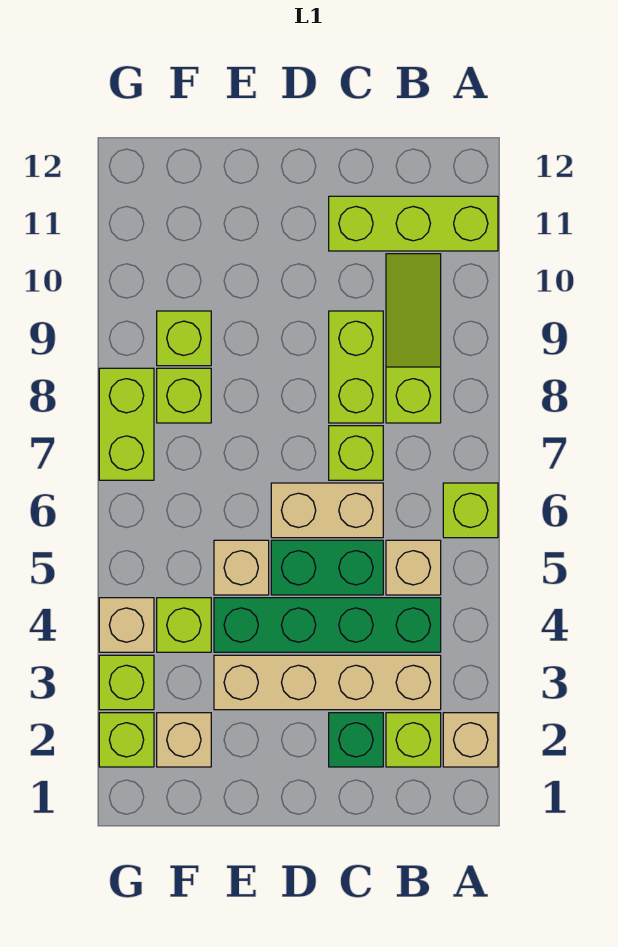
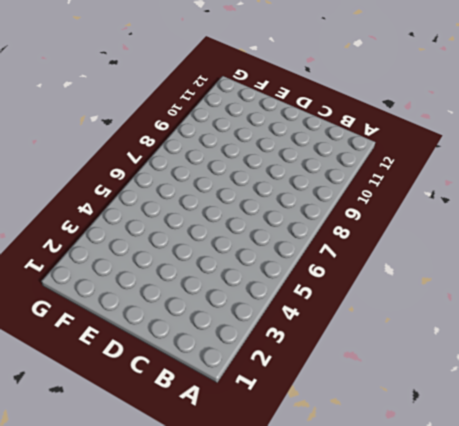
none -> tan brick A2 level 1
none -> lime brick A6 level 1
none -> lime brick A11:C11 level 1

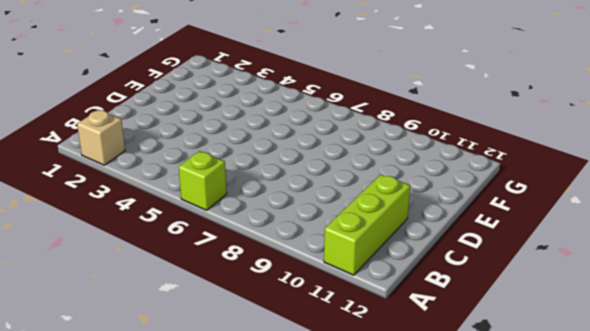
none -> lime brick B2 level 1
none -> tan brick B3:E3 level 1
none -> green brick B4:E4 level 1

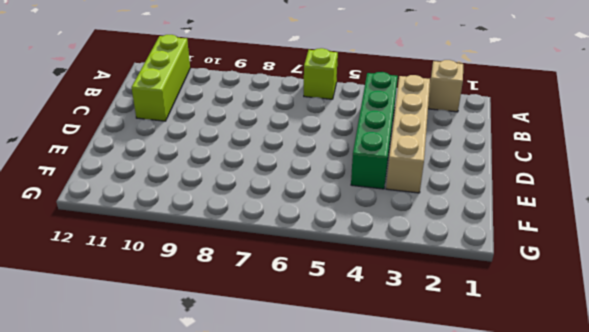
none -> lime brick B2 level 1
none -> tan brick B5 level 1
none -> lime slope B8:B10 level 1 top 8

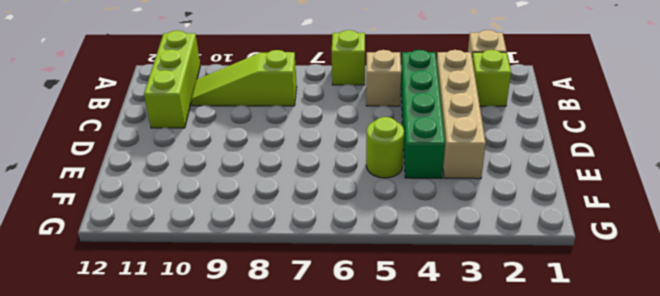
lime round brick E5 level 1 -> tan brick E5 level 1
none -> green brick C2 level 1
none -> green brick C5:D5 level 1
none -> tan brick C6:D6 level 1

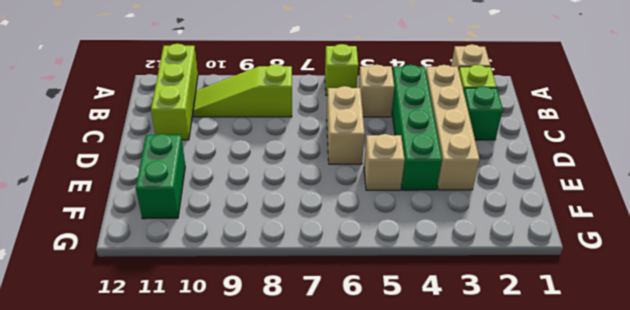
green brick E11:F11 level 1 -> green brick C5:D5 level 1
none -> lime brick C7 level 1
none -> lime brick C8:C9 level 1
none -> tan brick F2 level 1

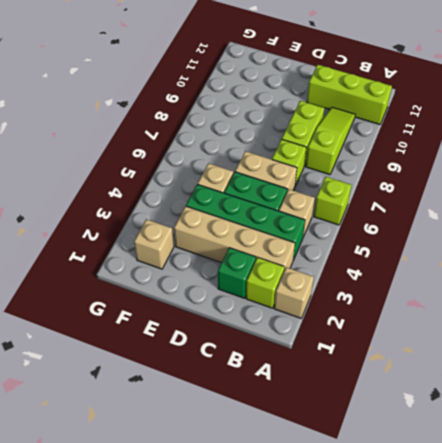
none -> lime brick F4 level 1
none -> lime brick F8 level 1
none -> lime brick F9 level 1

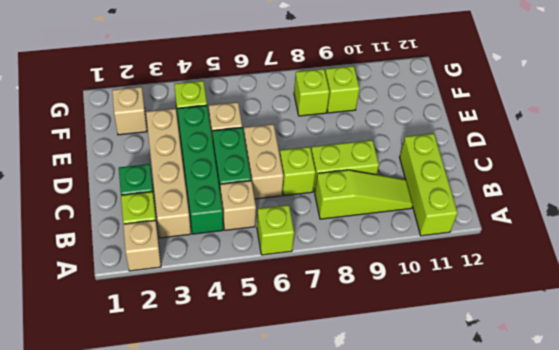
none -> lime brick G2 level 1
none -> lime brick G3 level 1
none -> tan brick G4 level 1

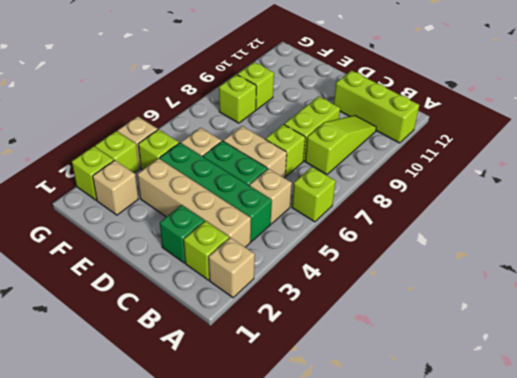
none -> lime brick G7:G8 level 1

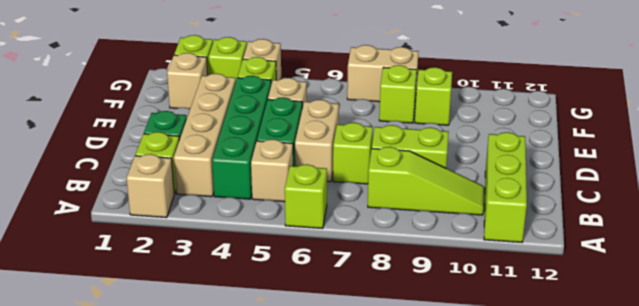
tan brick G7:G8 level 1 -> lime brick G7:G8 level 1

